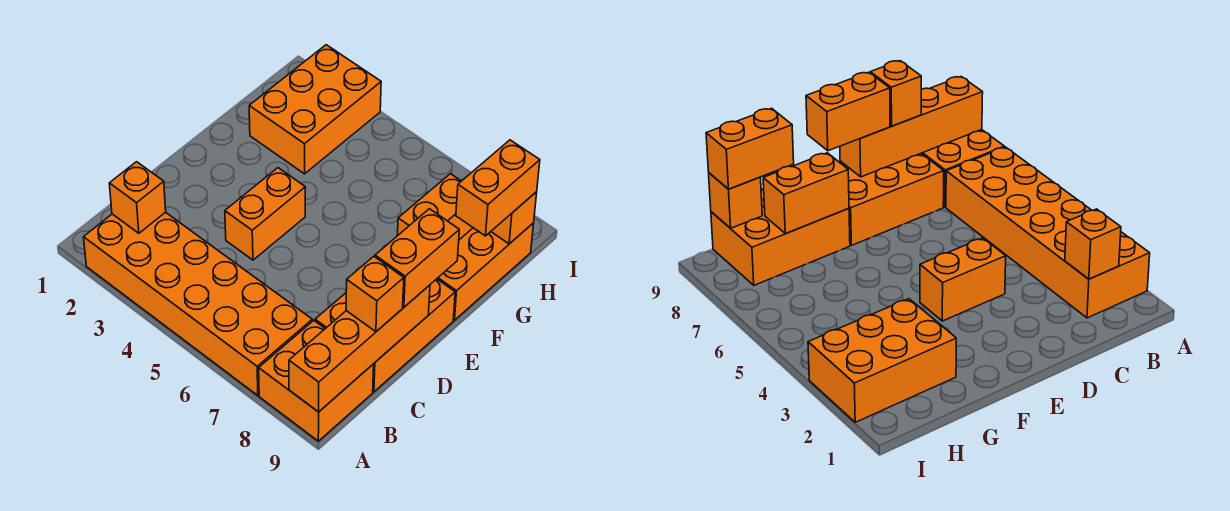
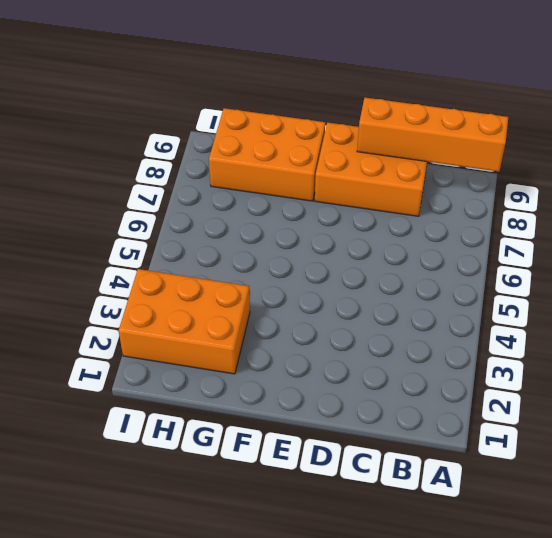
none -> orange brick A2:B7 level 1
none -> orange brick A8:B9 level 1
none -> orange brick D4:E4 level 1

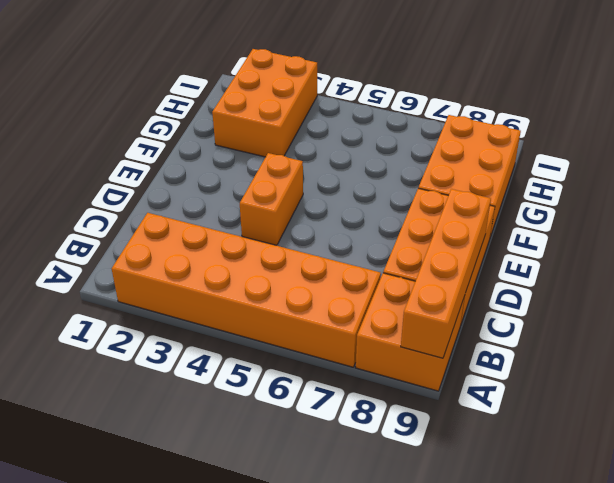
none -> orange brick B2 level 2
none -> orange brick F8:G8 level 2
none -> orange brick H9 level 2

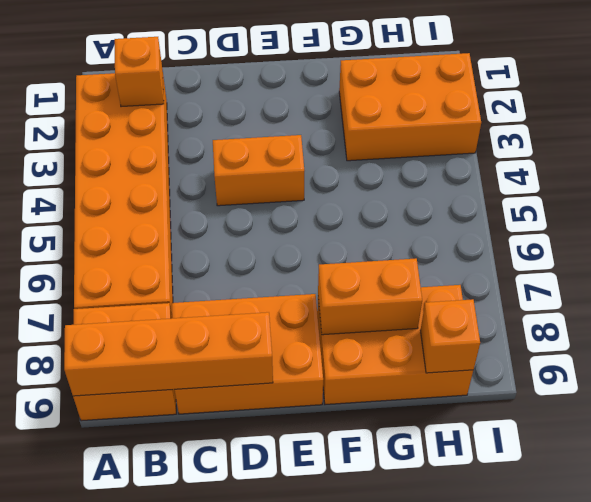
none -> orange brick C9 level 3
none -> orange brick D9:E9 level 3
none -> orange brick G9:H9 level 3

